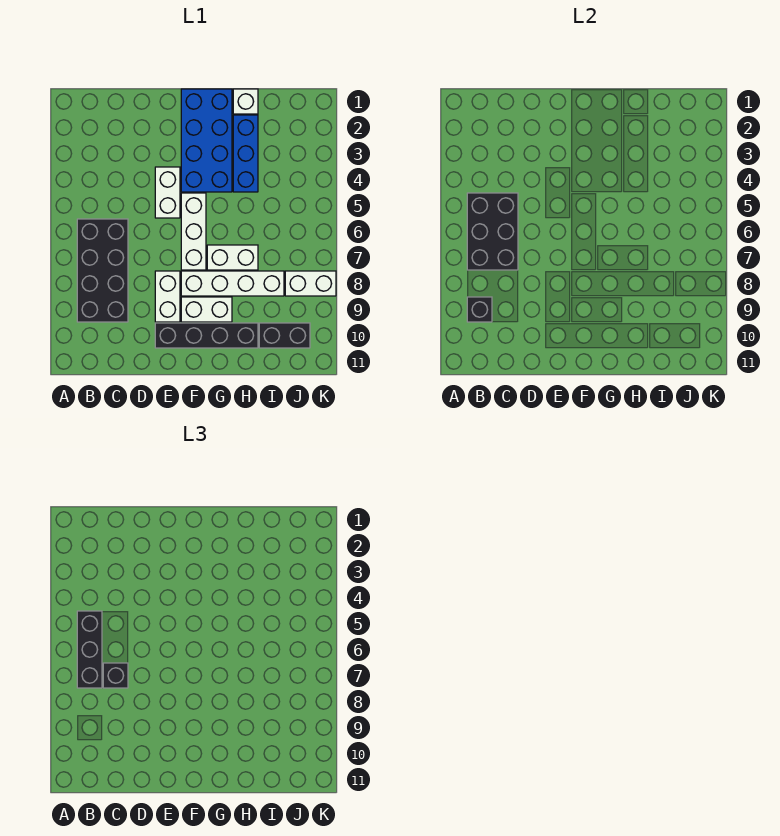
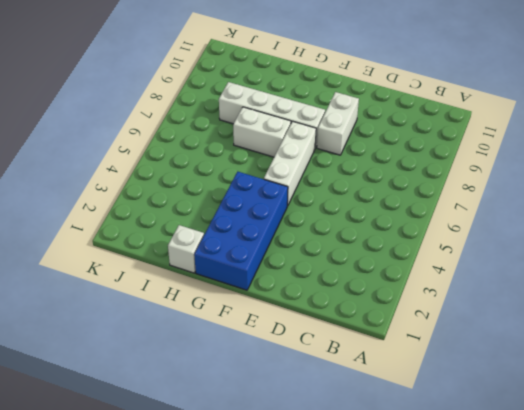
none -> black brick B6:C9 level 1
none -> white brick E4:E5 level 1
none -> black brick E10:H10 level 1

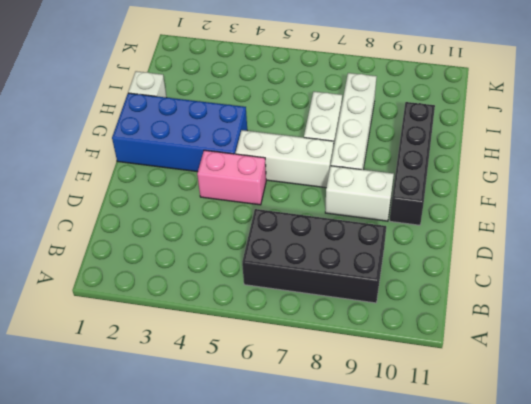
pink brick E4:E5 level 1 -> white brick E4:E5 level 1
none -> white brick F9:G9 level 1
none -> blue brick H2:H4 level 1
none -> black brick I10:J10 level 1

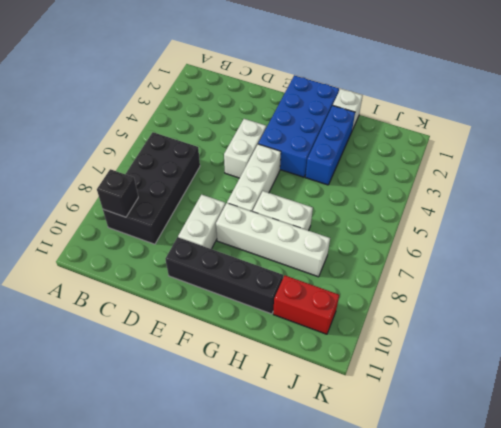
red brick I10:J10 level 1 -> black brick I10:J10 level 1
none -> white brick F9:G9 level 1
none -> white brick J8:K8 level 1
none -> black brick B5:C7 level 2

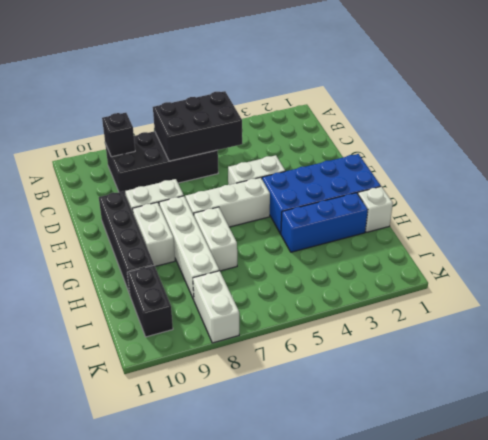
none -> black brick B5:B7 level 3
none -> black brick C7 level 3

